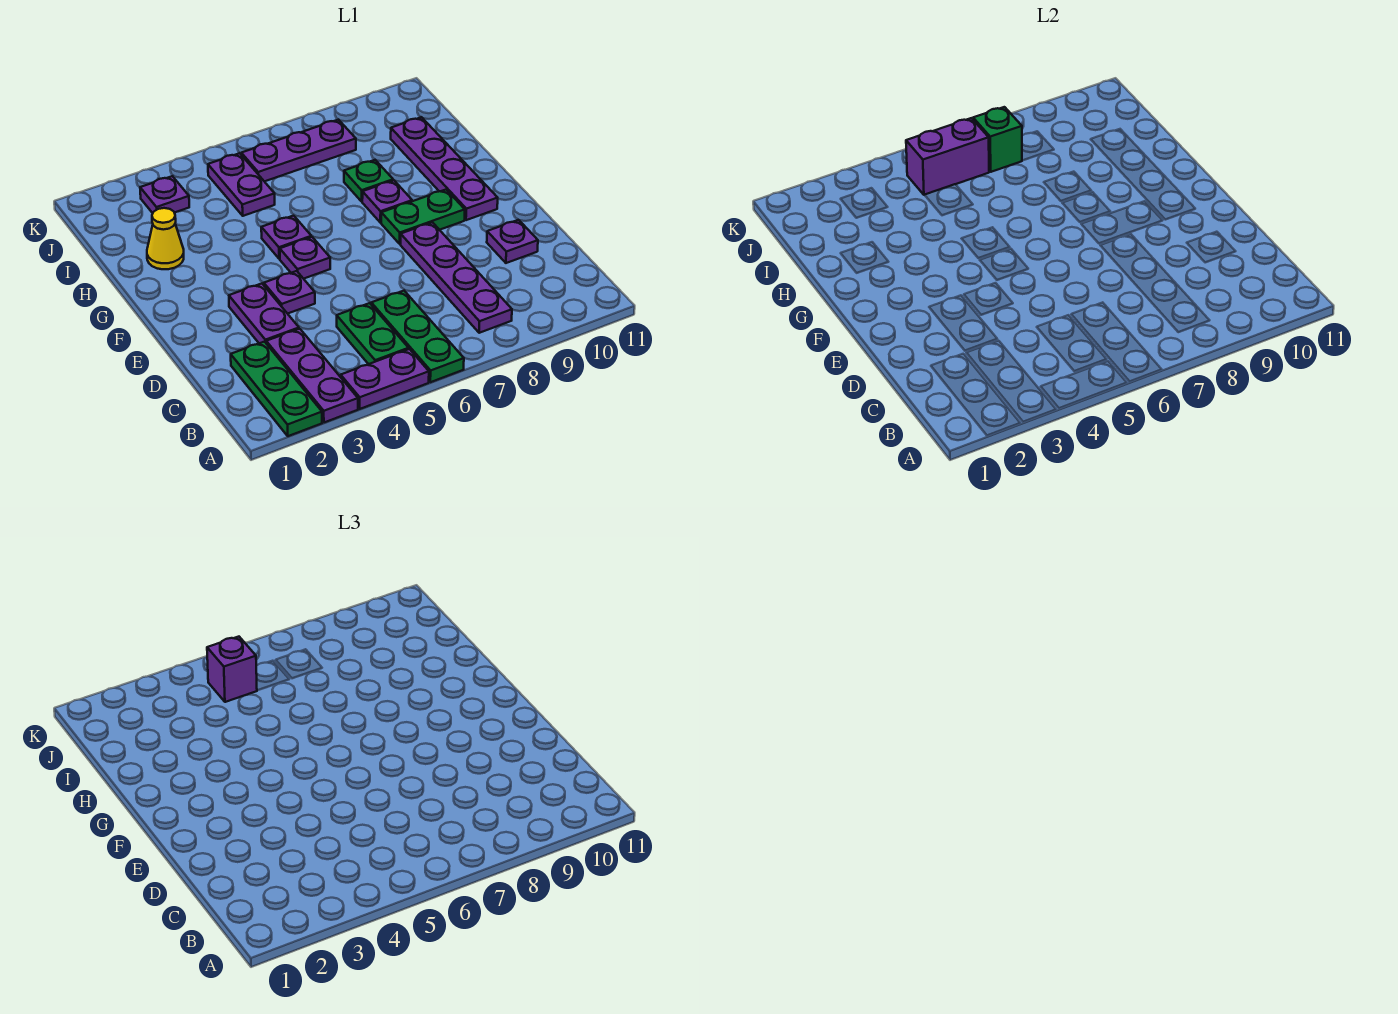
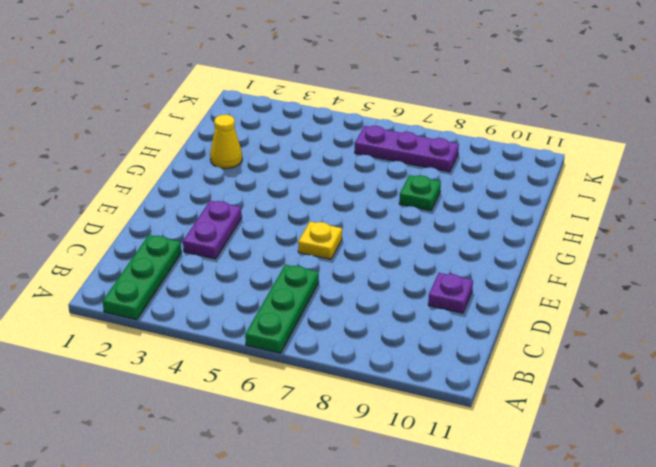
yellow plate E6 level 1 -> none
none -> purple plate A3:C3 level 1
none -> purple plate A4:A5 level 1
none -> green plate B5:C5 level 1

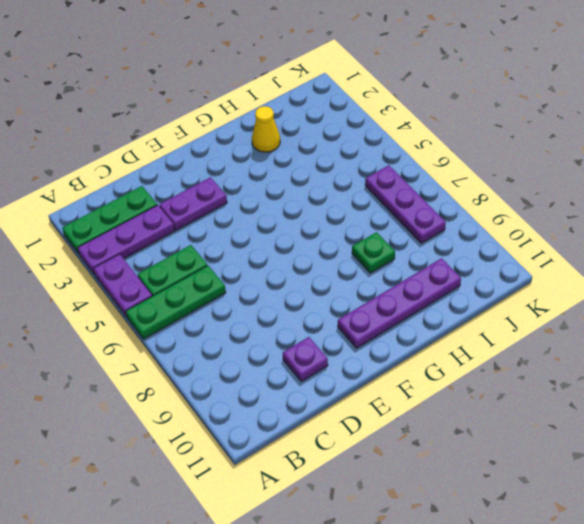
none -> purple plate B8:E8 level 1
none -> purple plate E4 level 1
none -> purple plate F5 level 1

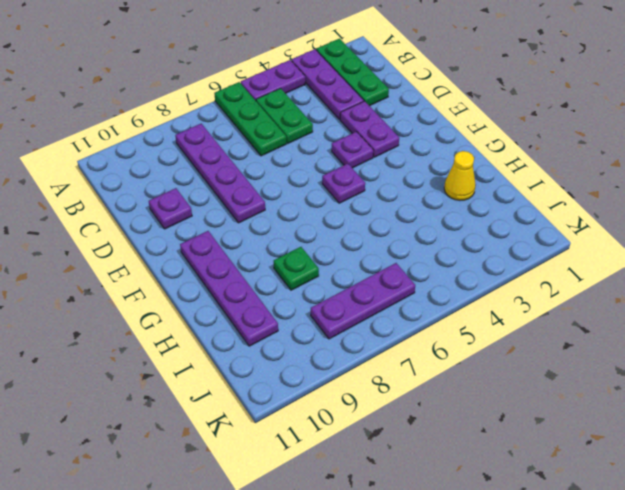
none -> green plate F8:F9 level 1
none -> purple plate G5 level 1
none -> purple plate G8 level 1

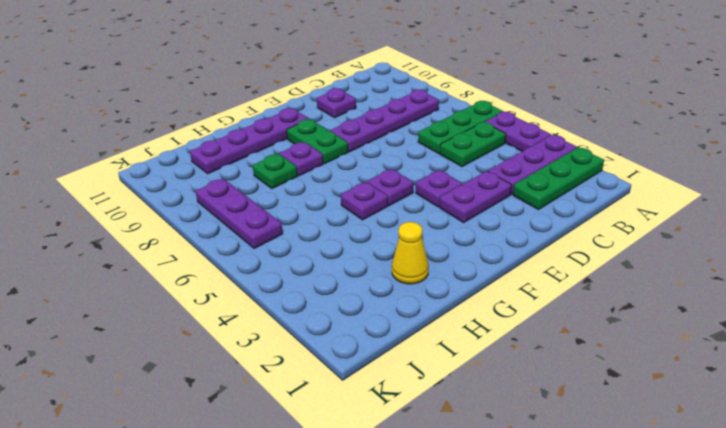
none -> purple plate I5:J5 level 1
none -> purple plate J3 level 1
none -> purple brick J5:J6 level 2

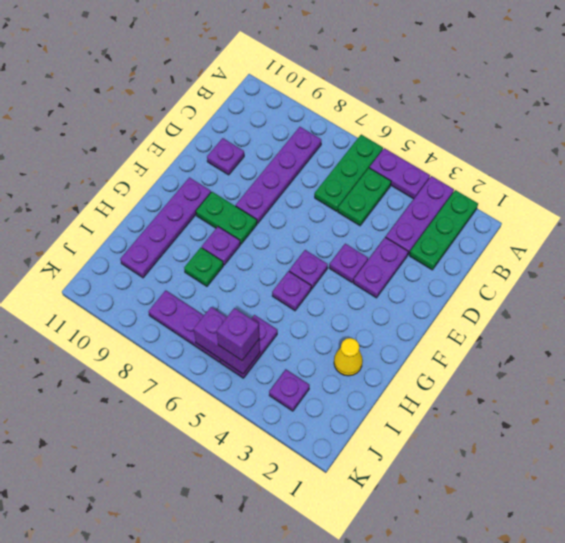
none -> green brick J7 level 2

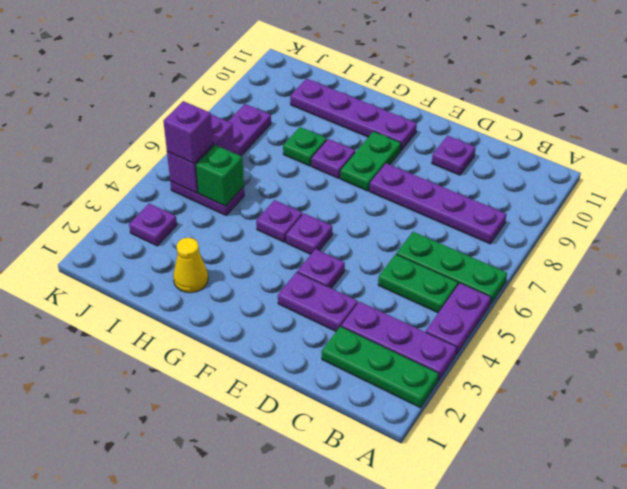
green brick I5 level 2 -> green brick J7 level 2

